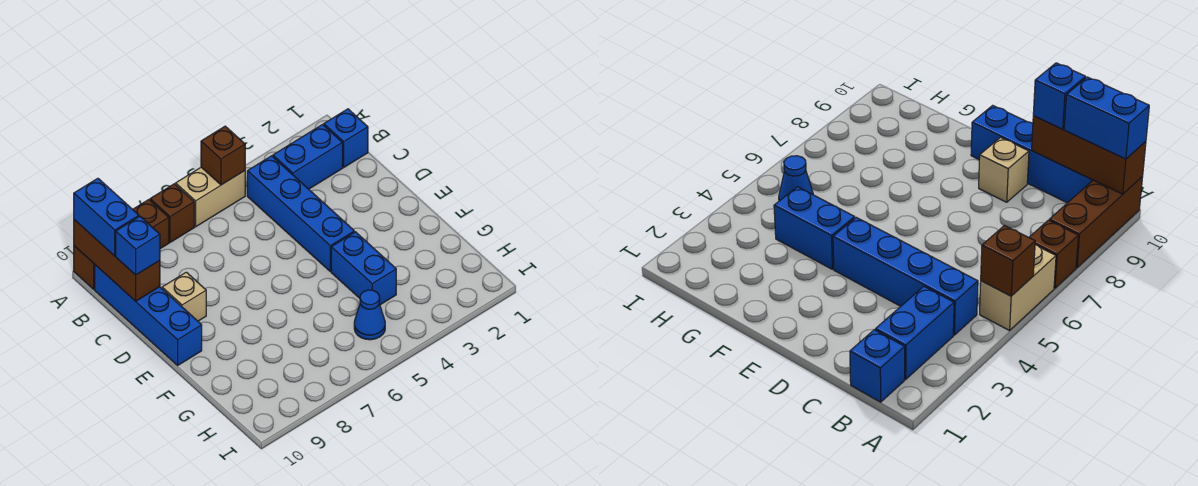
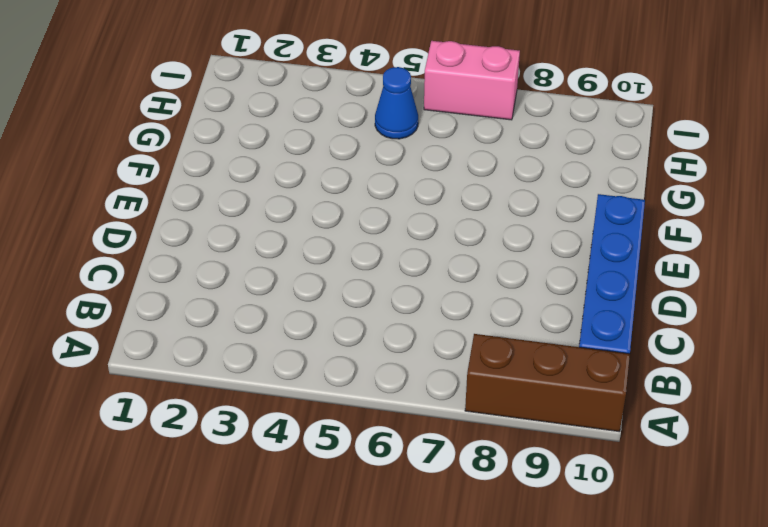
pink brick I6:I7 level 1 -> none
none -> tan brick A5:A6 level 1
none -> brown brick A7 level 1
none -> blue brick B1 level 1

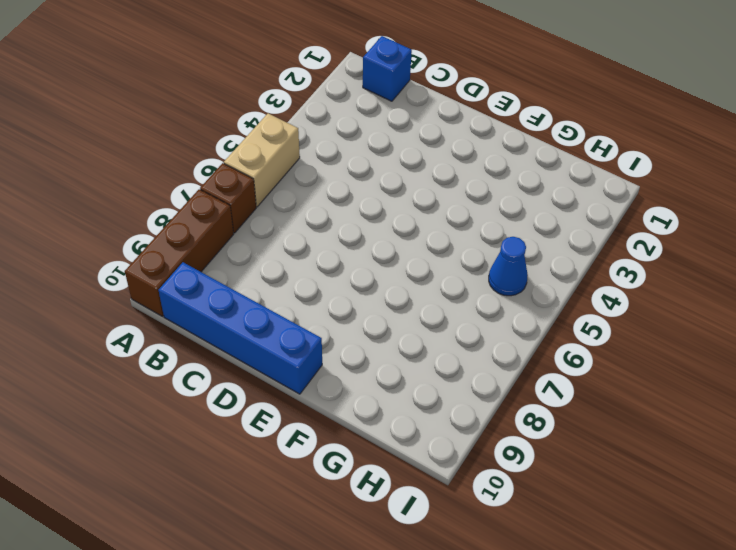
none -> blue brick B2:B3 level 1
none -> blue brick B4:E4 level 1
none -> tan brick D9 level 1

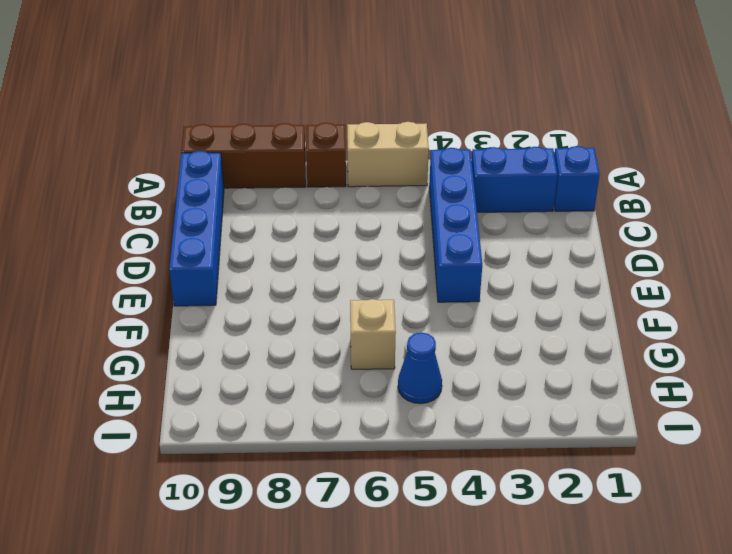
tan brick G6 level 1 -> tan brick D9 level 1
none -> blue brick F4:G4 level 1
none -> brown brick A5 level 2
none -> brown brick A10:C10 level 2

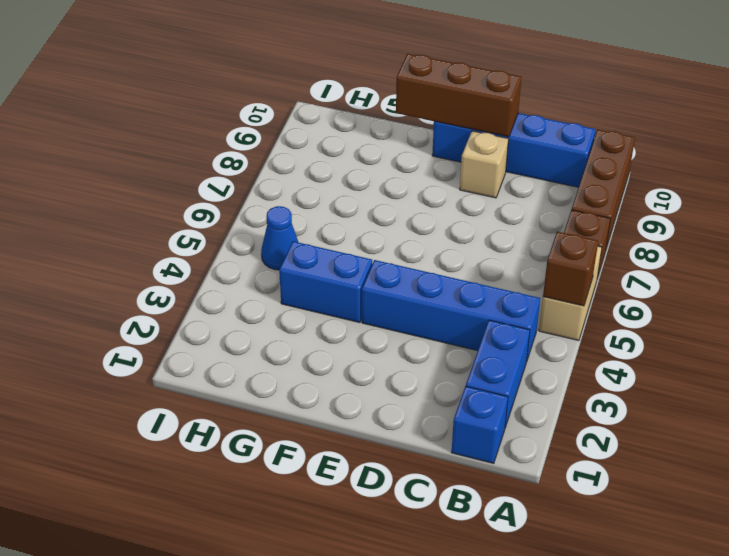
brown brick D10:F10 level 2 -> brown brick A10:C10 level 2
none -> blue brick A10:B10 level 3
none -> blue brick C10 level 3

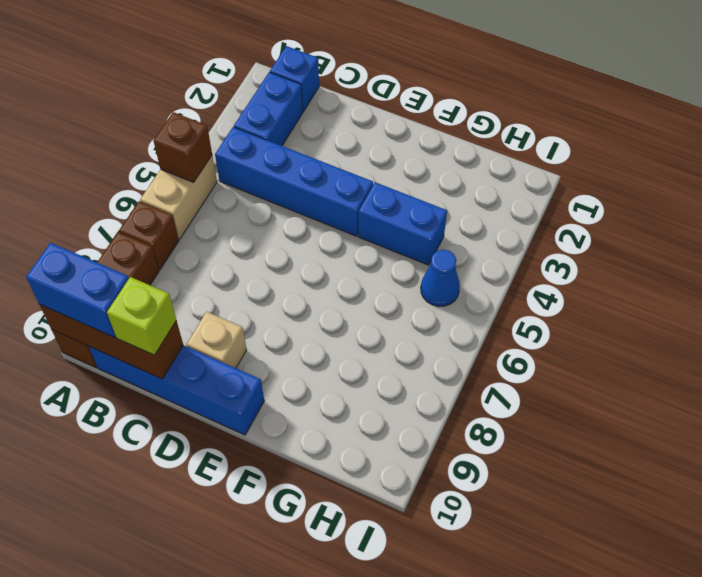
lime brick C10 level 3 -> blue brick C10 level 3

